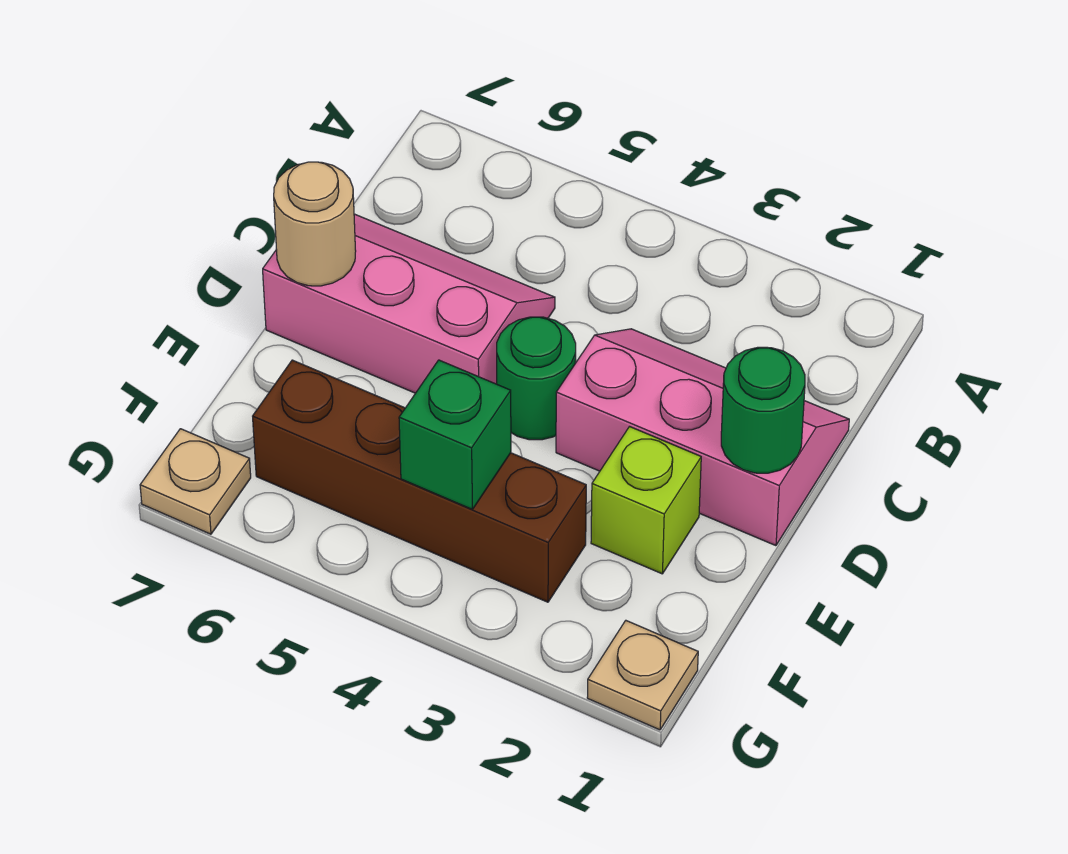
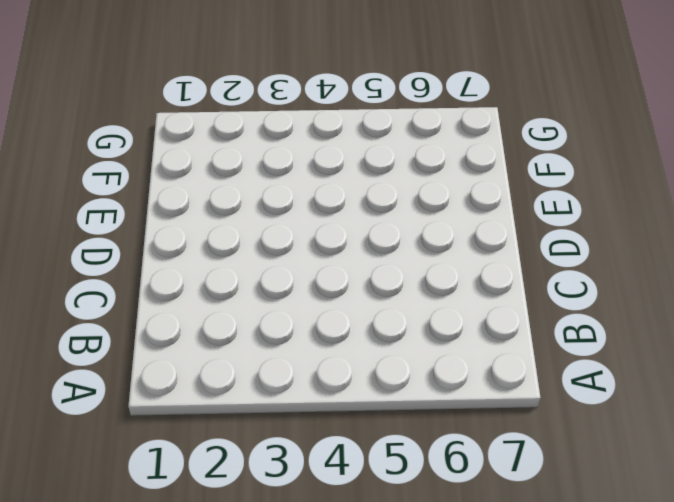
none -> pink slope C1:D3 level 1 top D
none -> pink slope C5:D7 level 1 top D

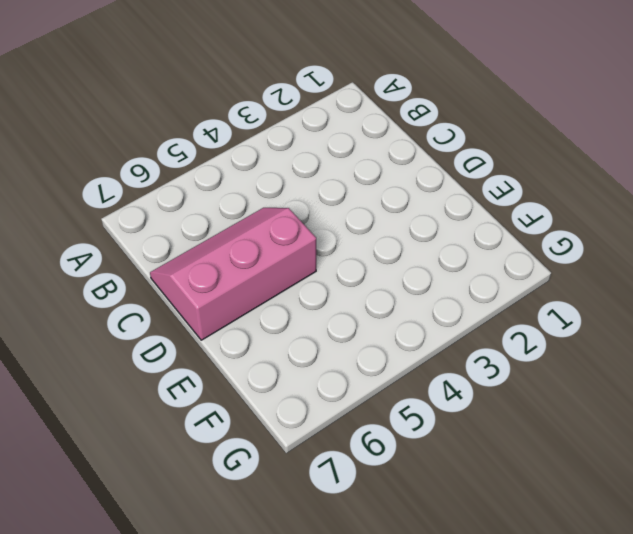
none -> pink slope C1:D3 level 1 top D
none -> green round brick D4 level 1

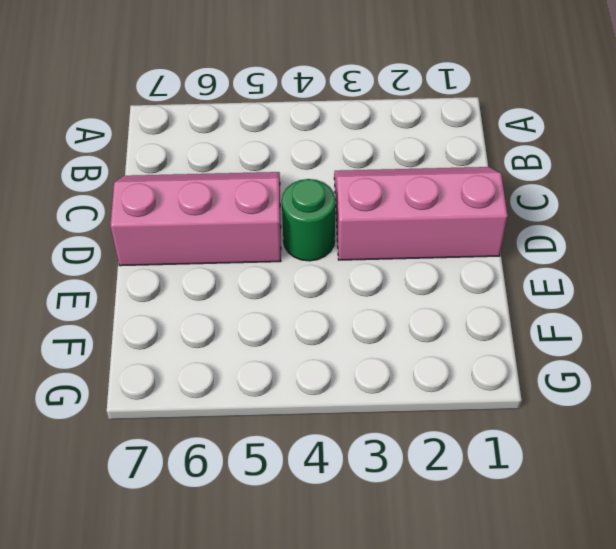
none -> lime brick E2 level 1
none -> brown brick F3:F6 level 1

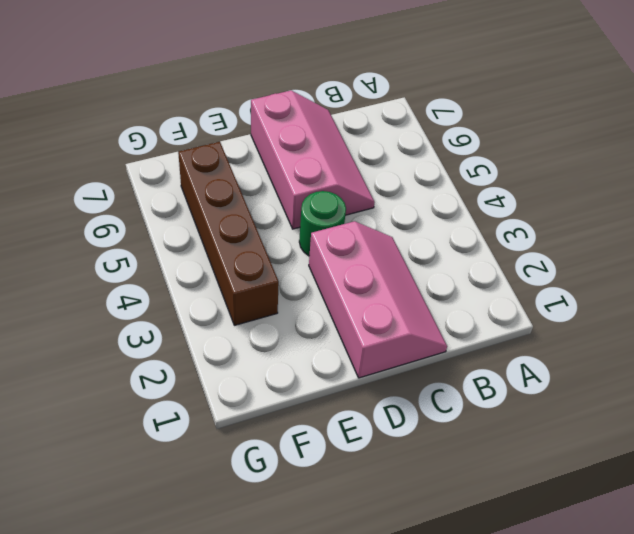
none -> lime brick E2 level 1
none -> tan plate G1 level 1

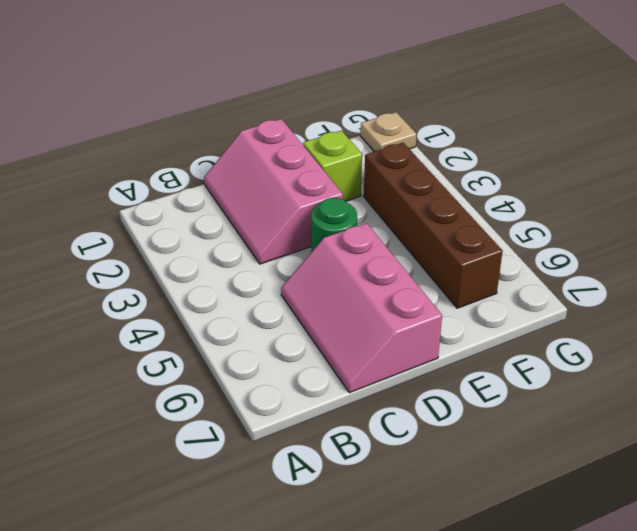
none -> tan plate G7 level 1
none -> green round brick D1 level 2

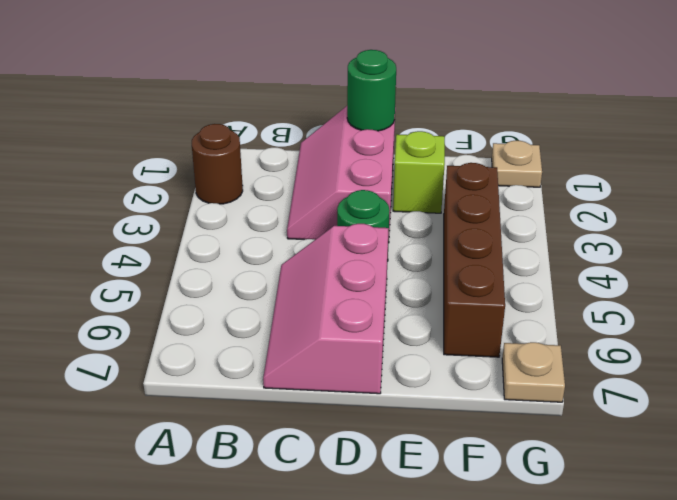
brown round brick A2 level 1 -> none
none -> tan round brick D7 level 2
none -> green brick F4 level 2

